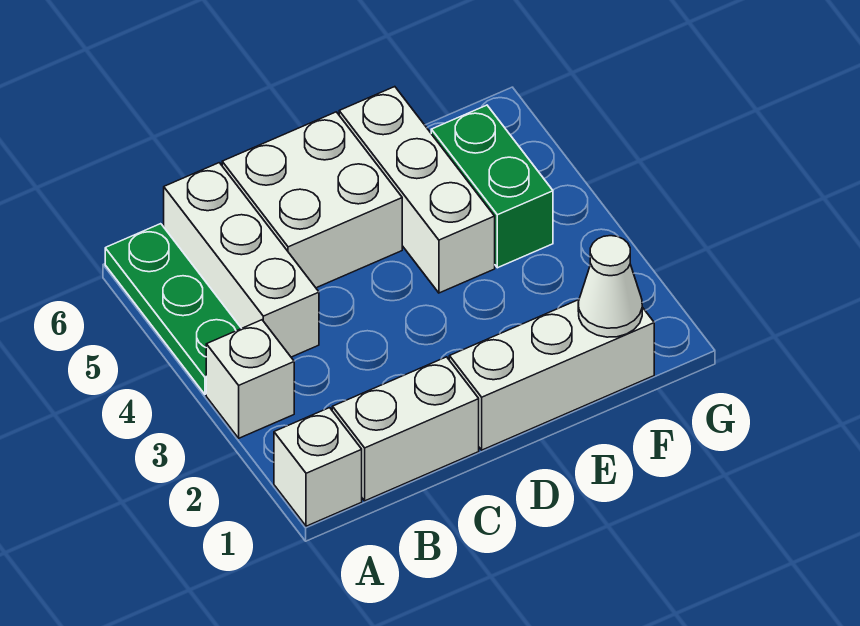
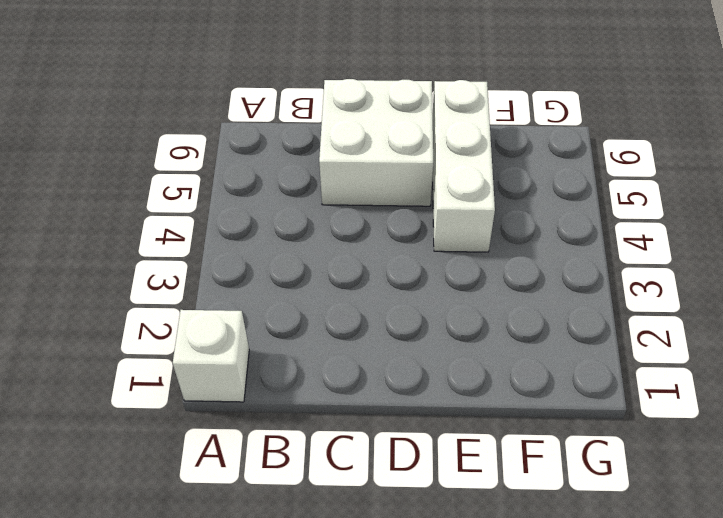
none -> white brick A3 level 1
none -> green plate A4:A6 level 1

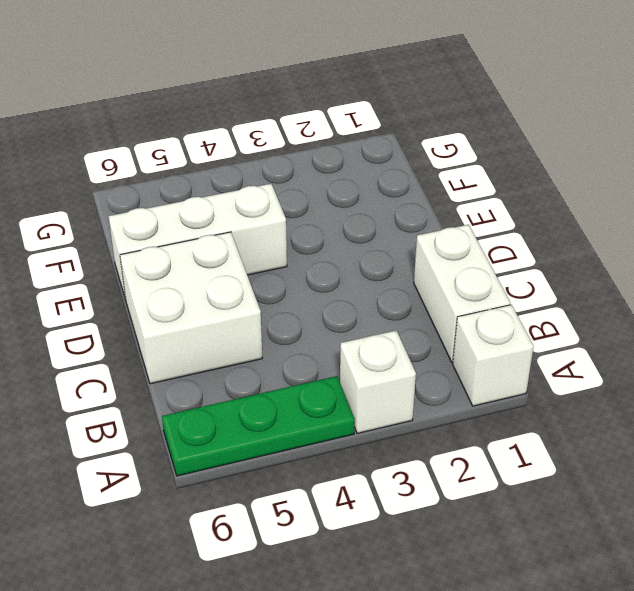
none -> white brick B4:B6 level 1
none -> white brick D1:F1 level 1

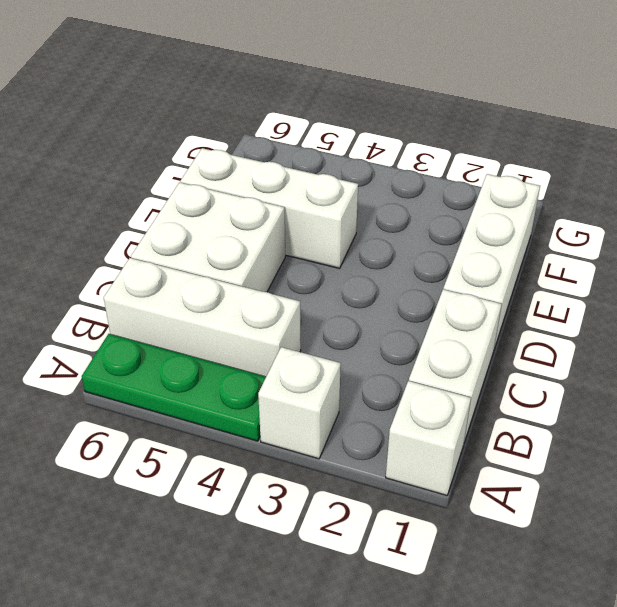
none -> green brick F4:F5 level 1
none -> white cone F1 level 2

